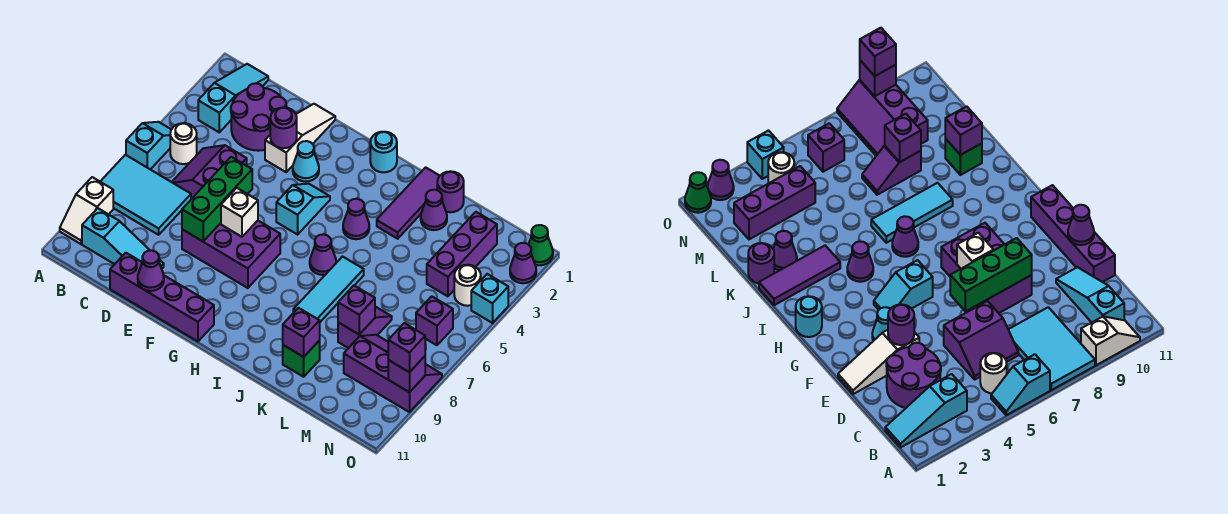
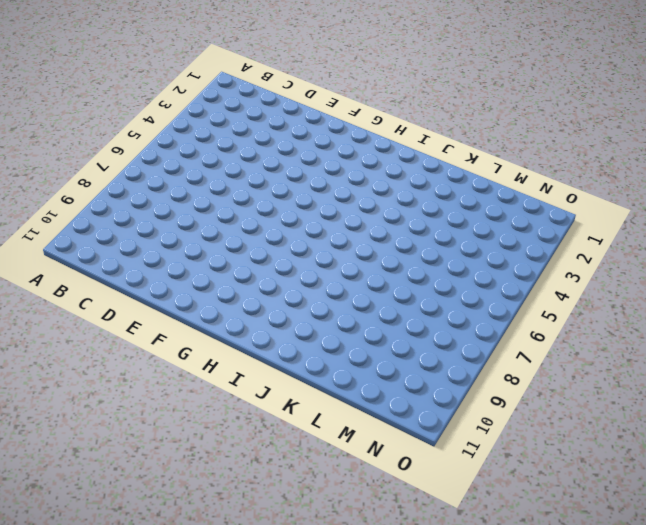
none -> cyan slope A5:A6 level 1 top 6
none -> cyan tile A7:C8 level 1
none -> white slope A9:A10 level 1 top 9
none -> cyan slope B1:B3 level 1 top 3

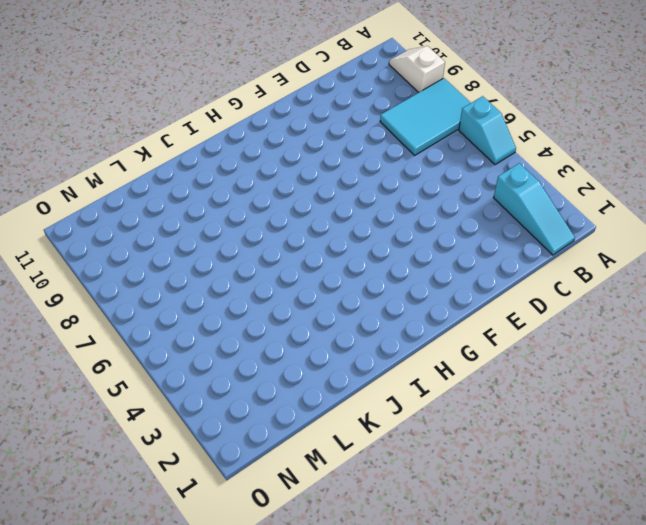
none -> white round brick B5 level 1
none -> cyan slope B10:D10 level 1 top B
none -> purple round brick C2:D3 level 1
none -> purple slope C5:D6 level 1 top D

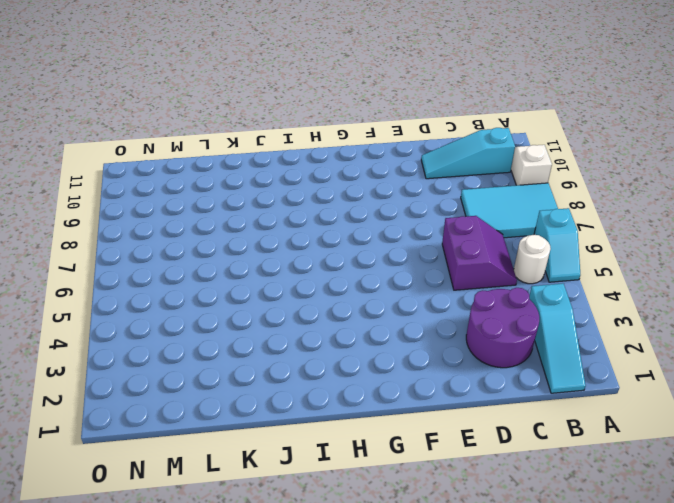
none -> purple brick D11:G11 level 1
none -> white slope E1:E3 level 1 top 3
none -> purple brick E7:G8 level 1
none -> cyan cone F3 level 1

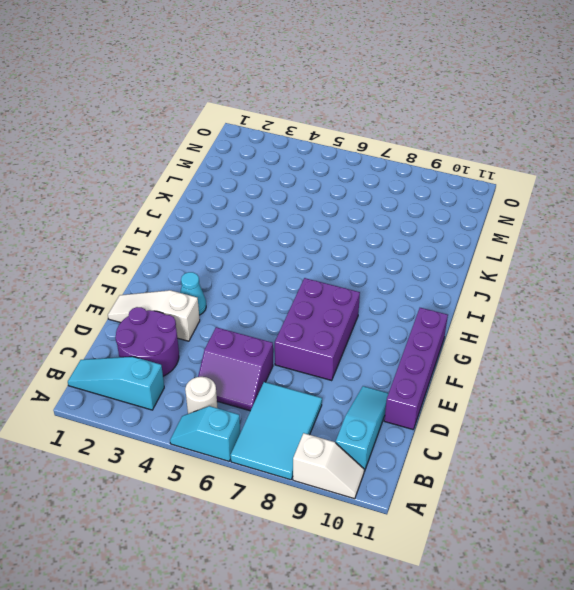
none -> cyan slope G4:G5 level 1 top 5
none -> cyan round brick H1 level 1
none -> purple cone I4 level 1
none -> purple cone I6 level 1

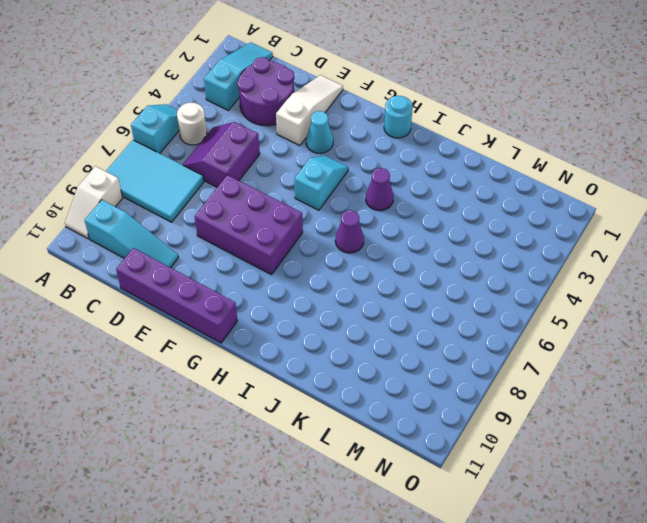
none -> purple tile J1:J3 level 1
none -> cyan tile J6:J8 level 1
none -> purple round brick K1 level 1
none -> purple cone K2 level 1

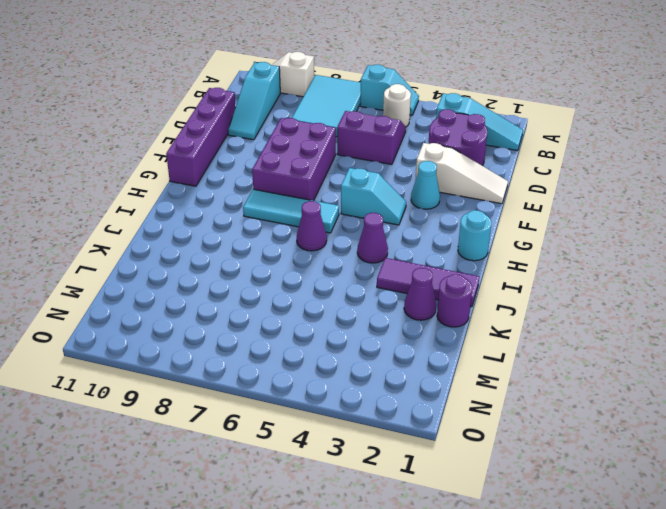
cyan tile H6:H8 level 1 -> cyan tile J6:J8 level 1
none -> green brick K10 level 1
none -> purple slope L7:L8 level 1 top 8
none -> purple brick M2:M4 level 1
none -> purple slope M8:O9 level 1 top 9

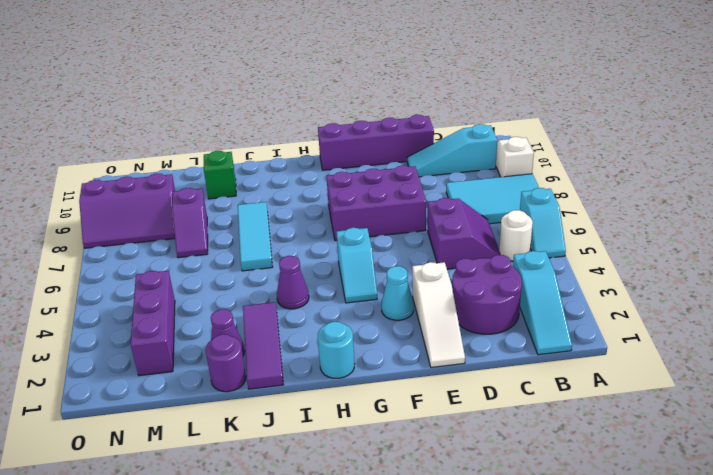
none -> purple cone I6 level 1
none -> white round brick N4 level 1
none -> purple brick N6 level 1
none -> green cone O1 level 1

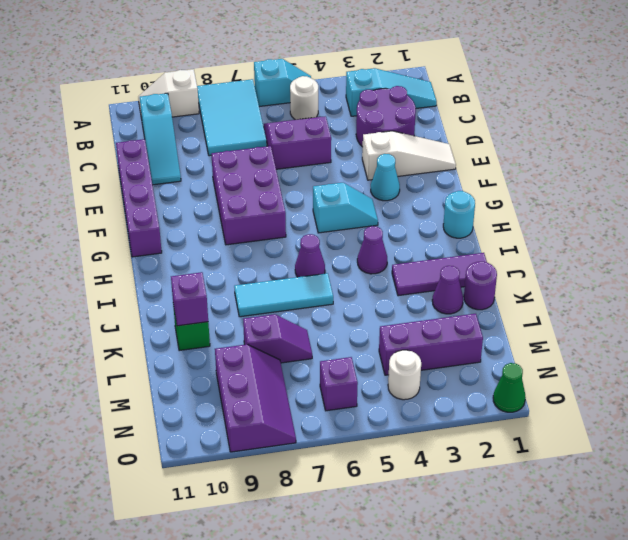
none -> purple cone O2 level 1
none -> cyan brick O4 level 1
none -> purple round brick E3 level 2
none -> green brick E6:E8 level 2

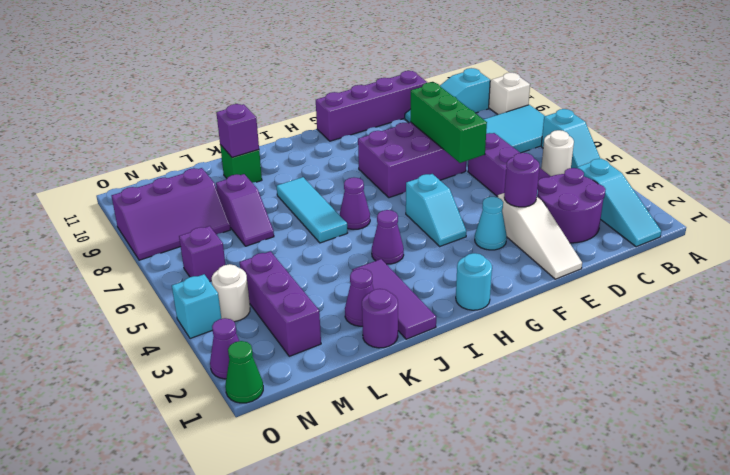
none -> purple cone E11 level 2
none -> white brick F7 level 2
none -> purple brick L8 level 2
none -> purple brick O9 level 2

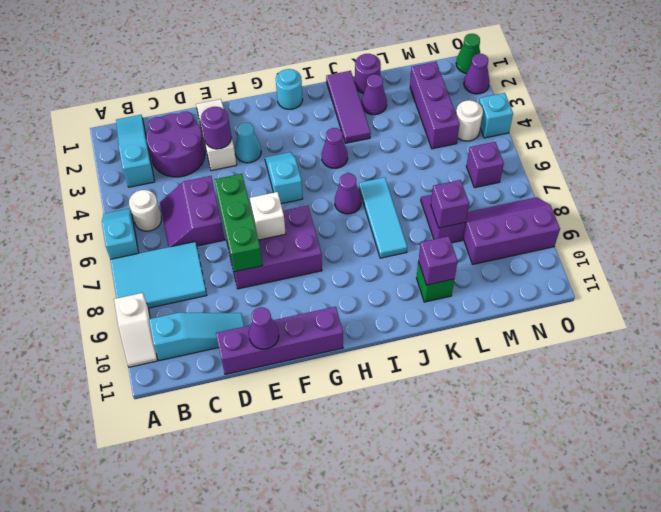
none -> purple brick O9 level 2
none -> purple brick O9 level 3

